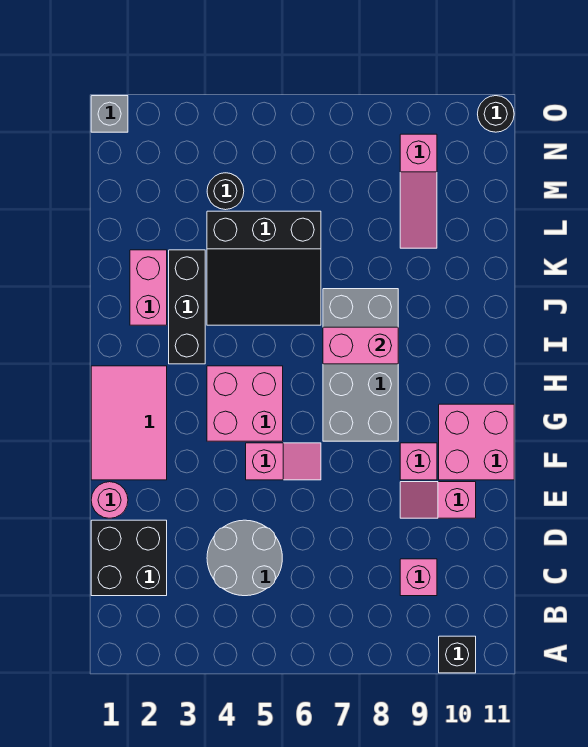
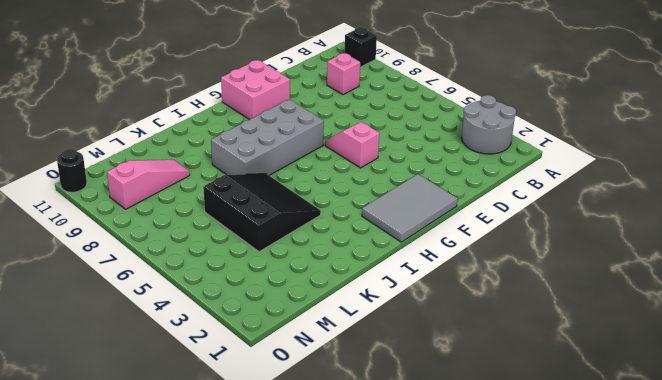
grey round brick A2:B3 level 1 -> grey round brick C4:D5 level 1
grey tile F1:H2 level 1 -> pink tile F1:H2 level 1
none -> black brick C1:D2 level 1
none -> pink round brick E1 level 1
none -> pink slope E9:E10 level 1 top 10

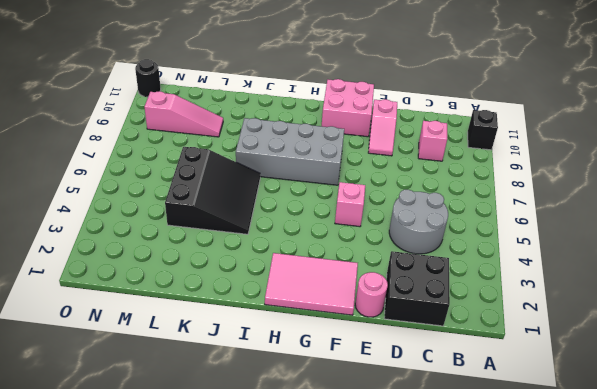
none -> pink brick F9 level 1
none -> pink brick G4:H5 level 1
none -> black brick I3:K3 level 1

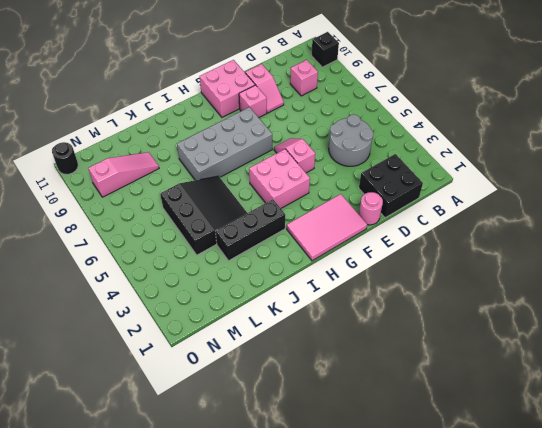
none -> pink brick J2:K2 level 1
none -> black round brick M4 level 1
none -> grey brick O1 level 1

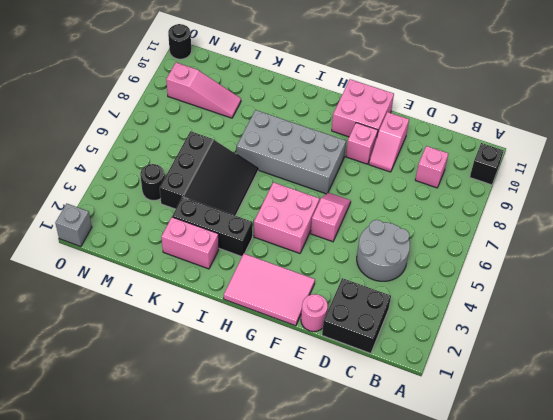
none -> pink brick I7:I8 level 2

